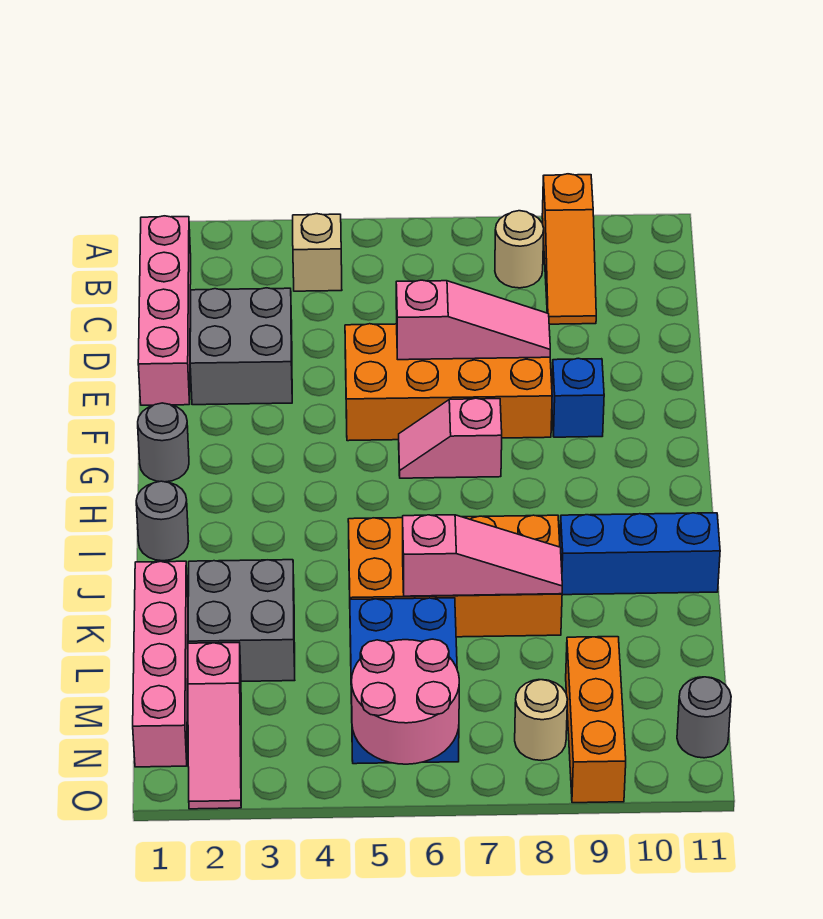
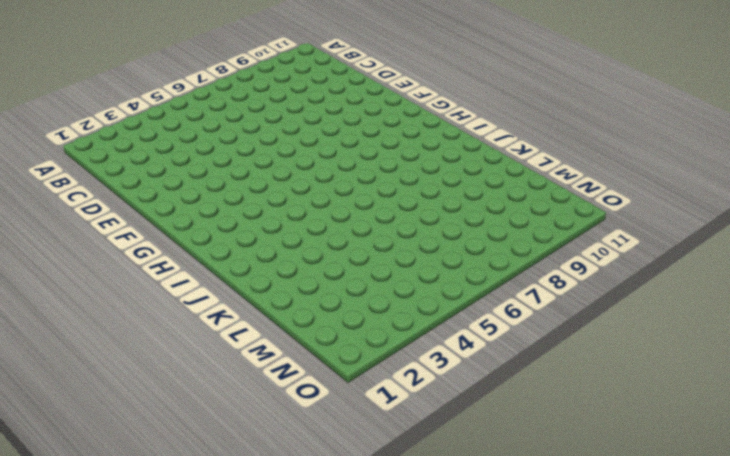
none -> orange slope A9:C9 level 1 top A
none -> pink brick B1:E1 level 1
none -> tan brick B4 level 1

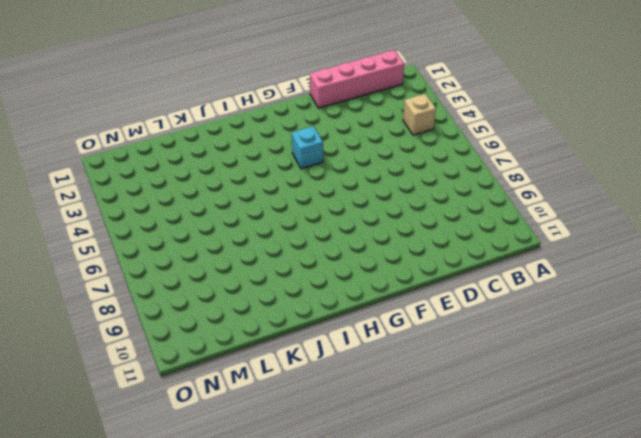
cyan brick G4 level 1 -> none
none -> orange slope A9:C9 level 1 top A
none -> tan round brick B8 level 1
none -> grey brick D2:E3 level 1

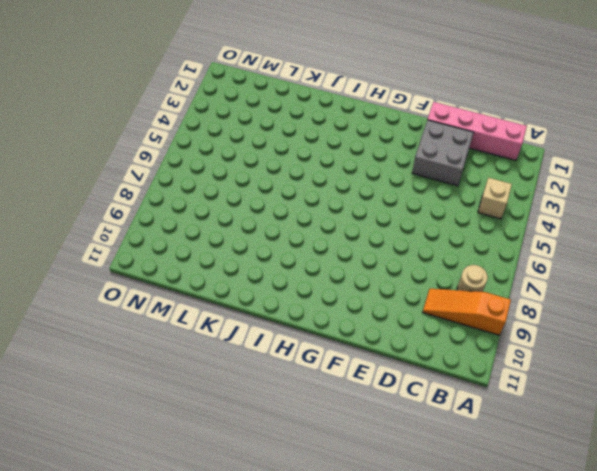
none -> orange brick E5:F8 level 1
none -> blue brick F9 level 1
none -> grey round brick G1 level 1

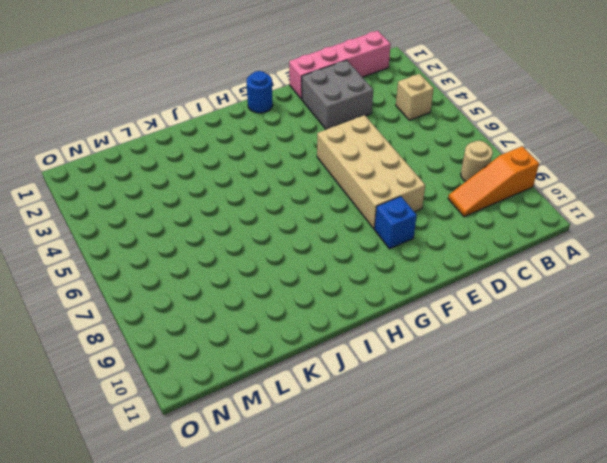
tan brick E5:F8 level 1 -> orange brick E5:F8 level 1
blue round brick G1 level 1 -> grey round brick G1 level 1
none -> pink slope G6:G7 level 1 top 7
none -> grey round brick I1 level 1
none -> orange brick J5:K8 level 1

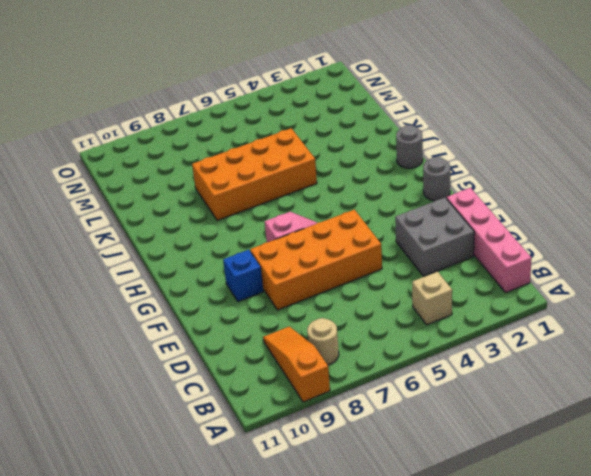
none -> blue brick J9:J11 level 1
none -> pink brick K1:N1 level 1
none -> grey brick K2:L3 level 1

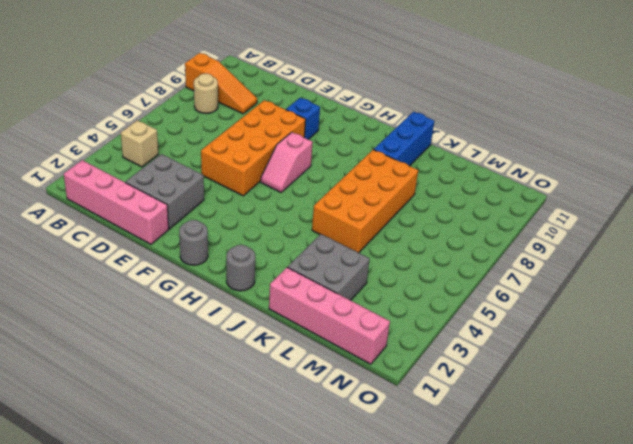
none -> blue brick L5:N6 level 1
none -> pink slope M2:O2 level 1 top M
none -> orange brick M9:O9 level 1

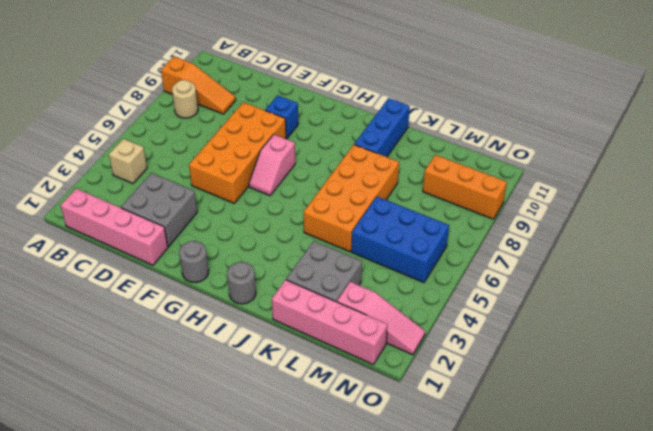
none -> tan round brick N8 level 1
none -> grey round brick N11 level 1
none -> pink slope E6:E8 level 2 top 6

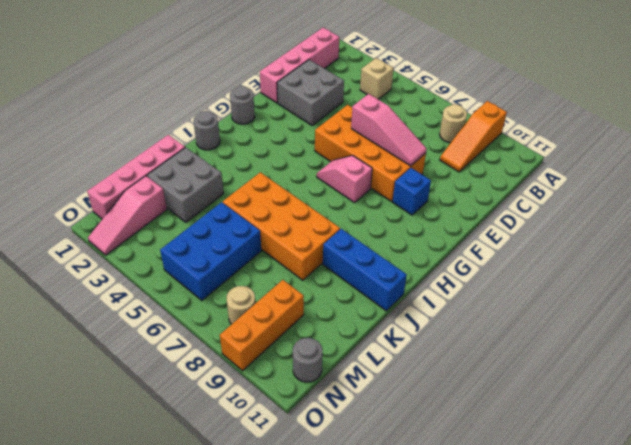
none -> pink slope K6:K8 level 2 top 6
none -> pink round brick N5:O6 level 2

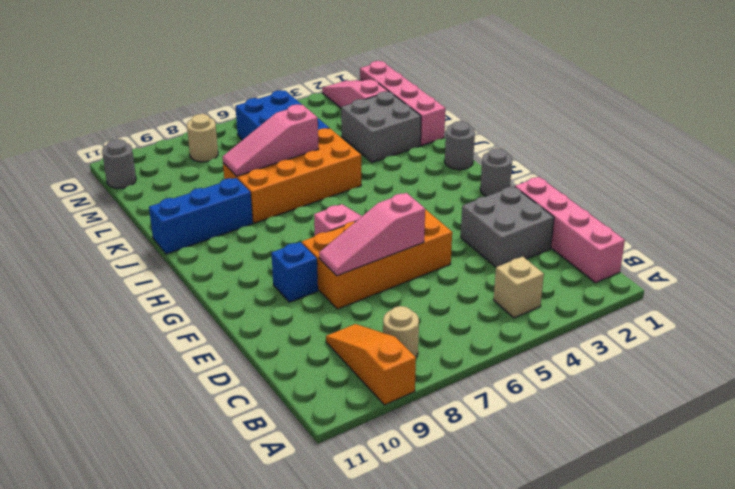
none -> orange brick M9:O9 level 1
none -> pink round brick N5:O6 level 2

